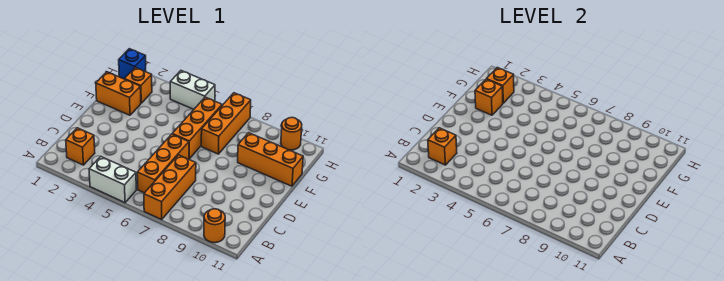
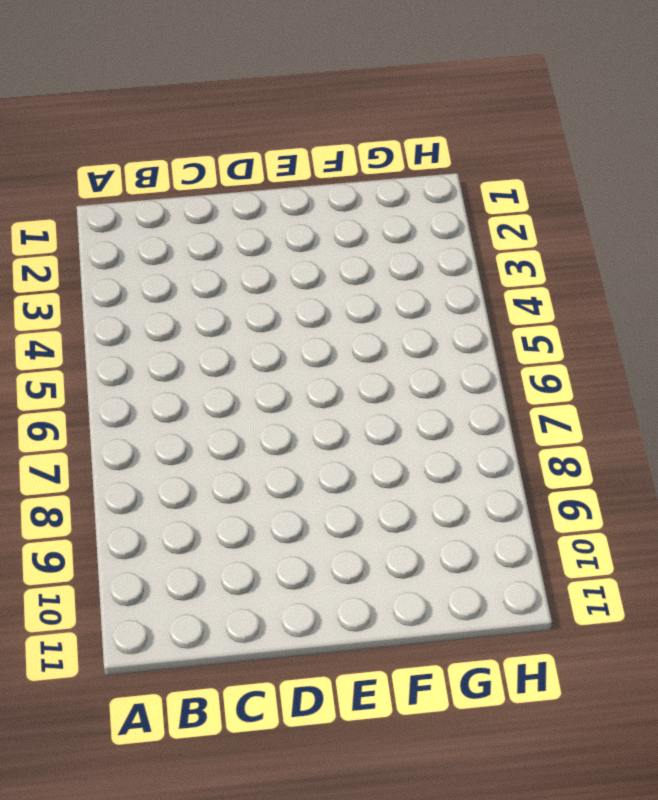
none -> white brick A4:A5 level 1
none -> orange brick A7:C7 level 1
none -> orange round brick A10 level 1

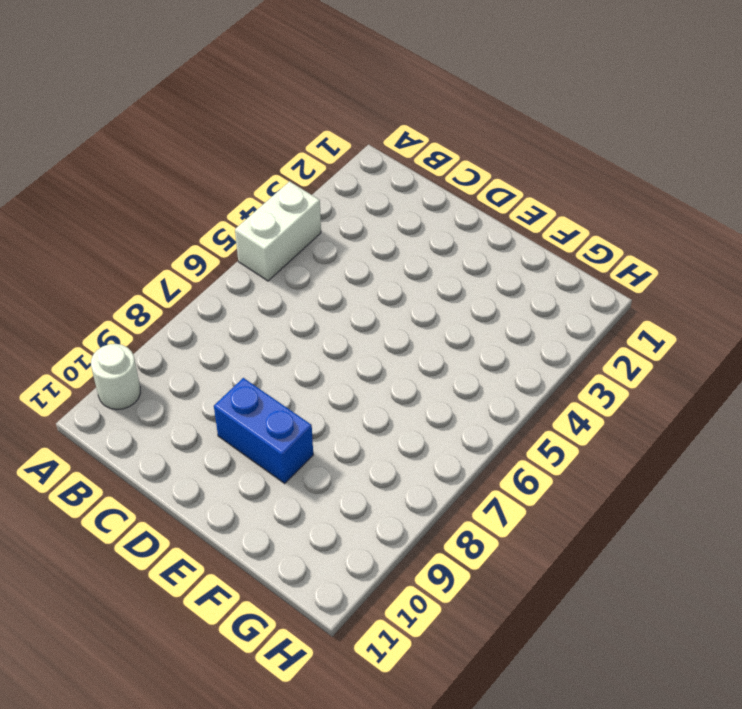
white round brick A10 level 1 -> orange round brick A10 level 1
blue brick D9:E9 level 1 -> none
none -> orange brick A7:C7 level 1
none -> orange brick B2 level 1
none -> orange brick B6:D6 level 1

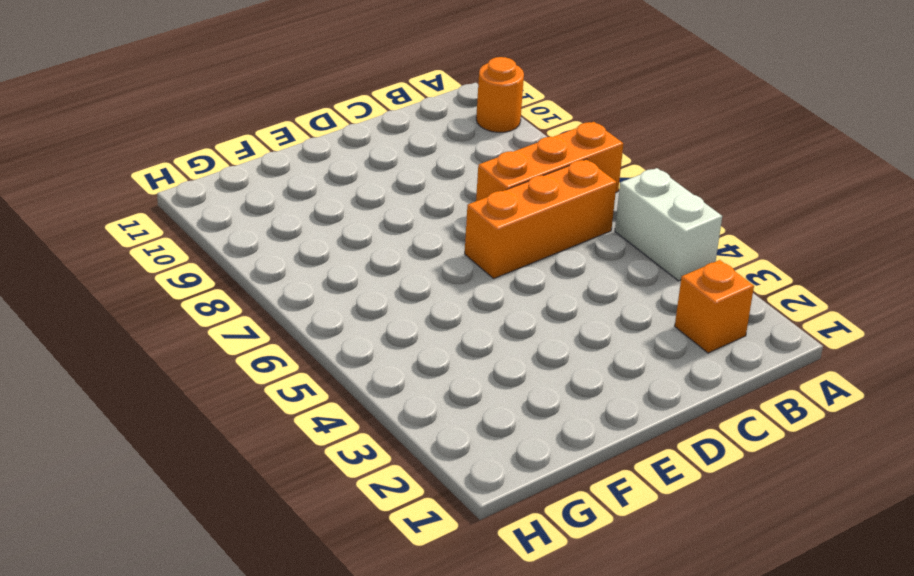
none -> orange brick E6:G6 level 1
none -> orange brick F1:F2 level 1
none -> orange brick F7:H7 level 1

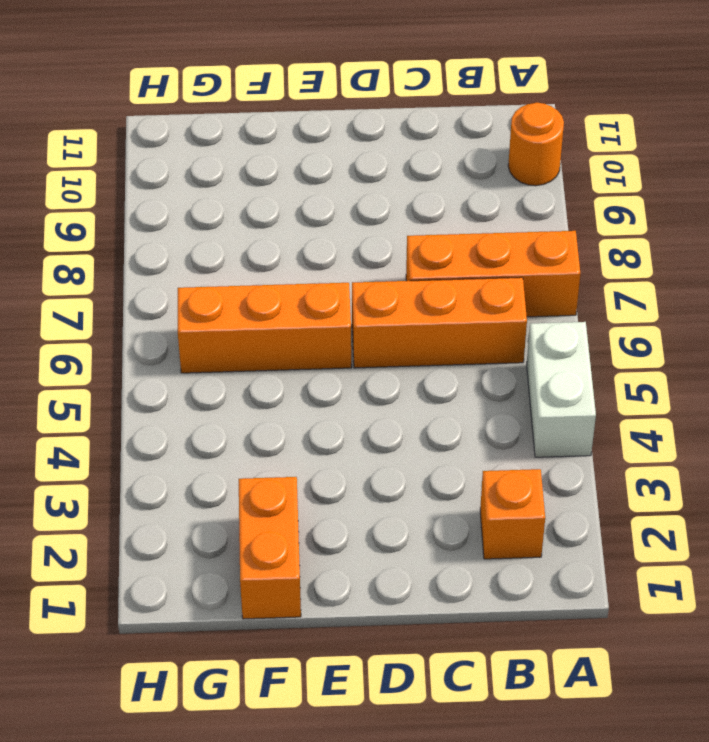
none -> orange brick F7:H7 level 1
none -> orange brick F9:F11 level 1
none -> orange brick G2 level 1

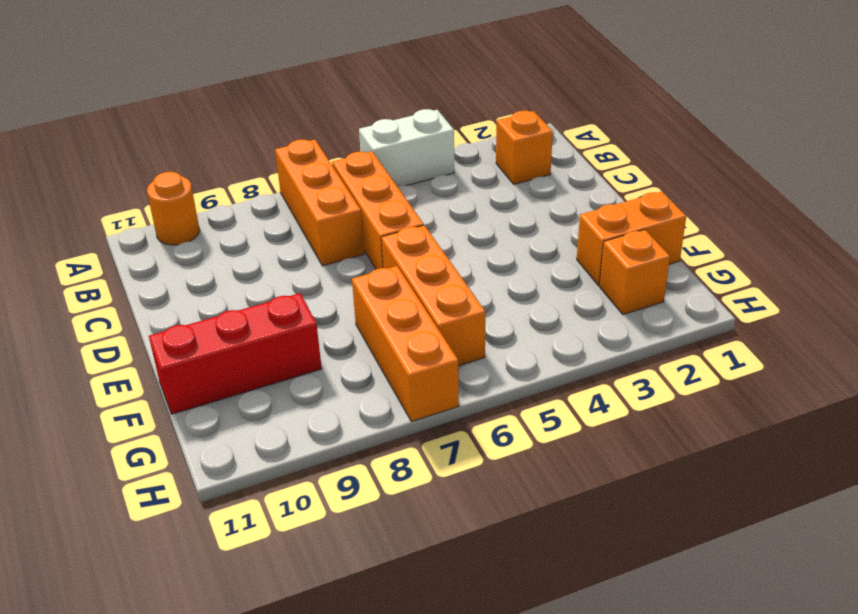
red brick F9:F11 level 1 -> orange brick F9:F11 level 1
none -> blue brick H1 level 1
none -> white brick H4:H5 level 1
none -> orange round brick H10 level 1

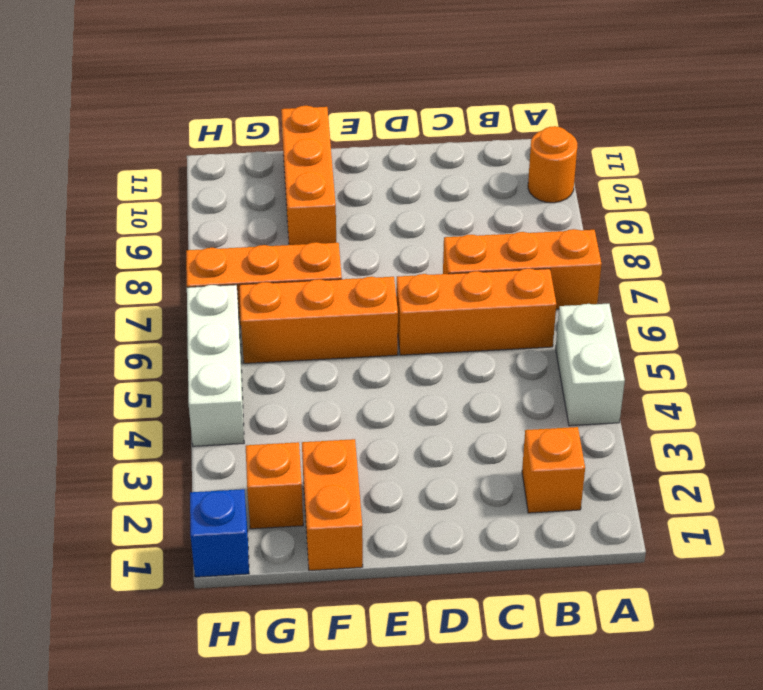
white brick H4:H6 level 1 -> white brick H4:H5 level 1
none -> orange round brick H10 level 1
none -> orange brick B2 level 2
none -> orange brick F2 level 2

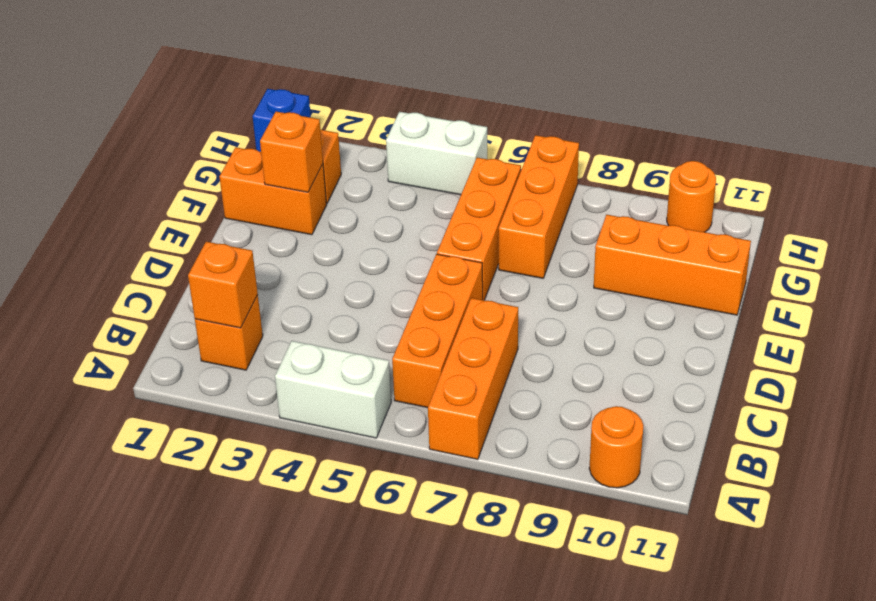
none -> orange brick G2 level 2

